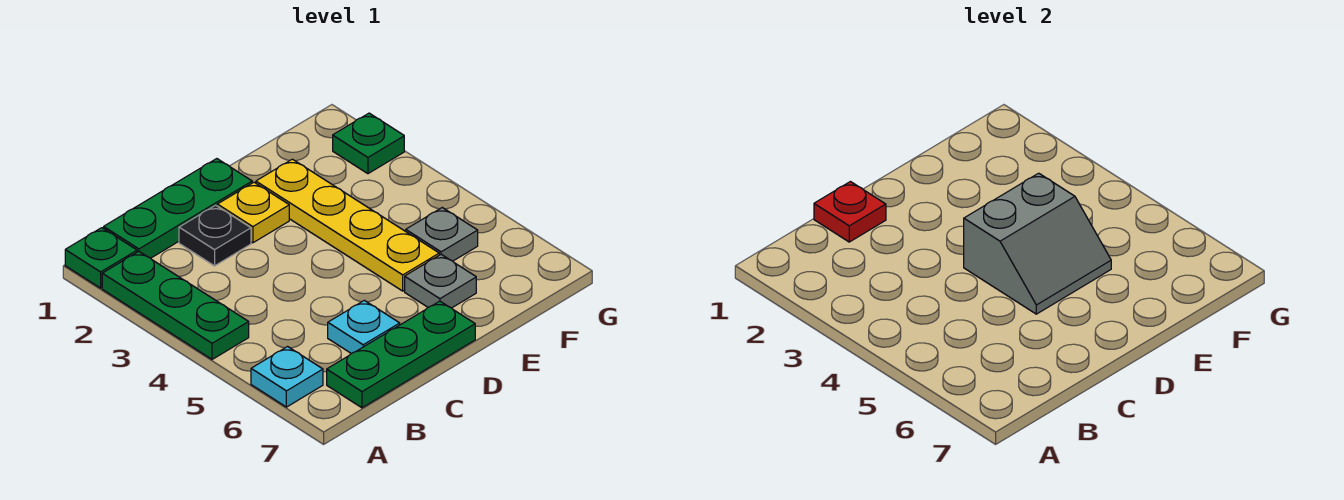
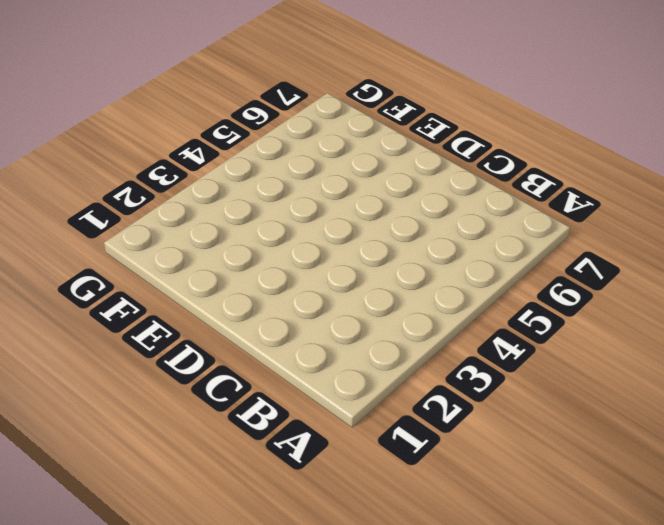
none -> green plate A1 level 1
none -> green plate A2:A4 level 1
none -> cyan plate A6 level 1

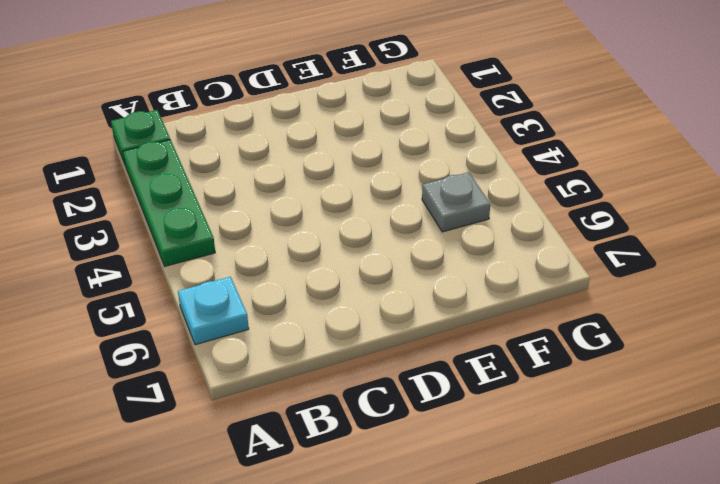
none -> green plate B1:D1 level 1
none -> green plate B7:D7 level 1
none -> black plate C2 level 1

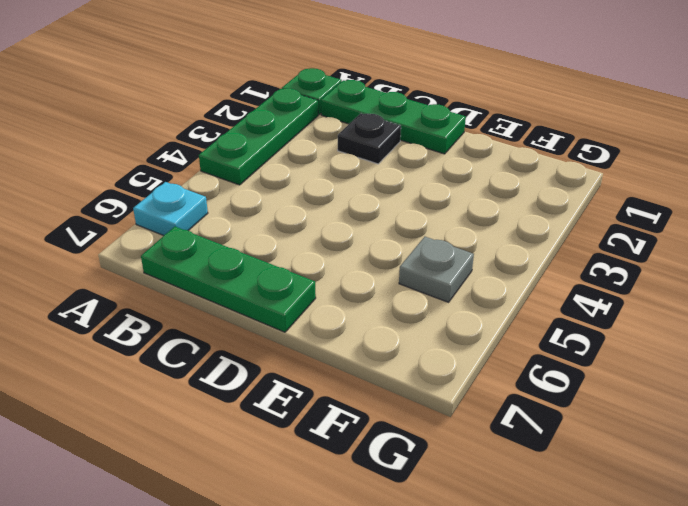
none -> cyan plate C6 level 1
none -> yellow plate D2 level 1
none -> yellow plate E2:E5 level 1

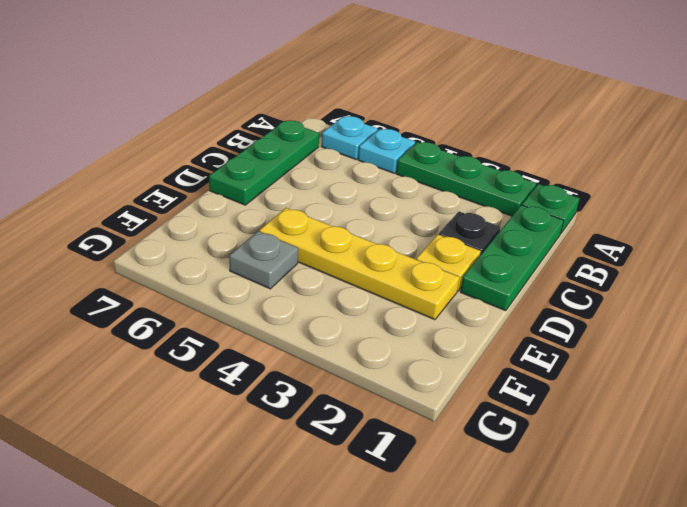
cyan plate A5 level 1 -> cyan plate C6 level 1
none -> grey plate E6 level 1
none -> green plate G2 level 1
none -> red plate C1 level 2

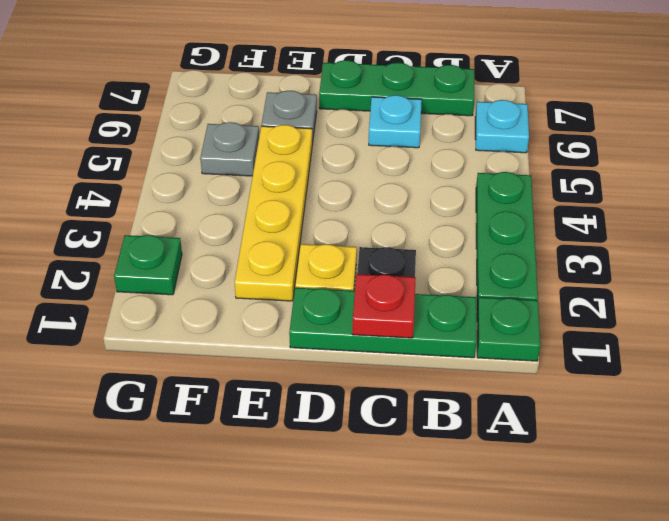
none -> grey slope D4:E5 level 2 top 4

